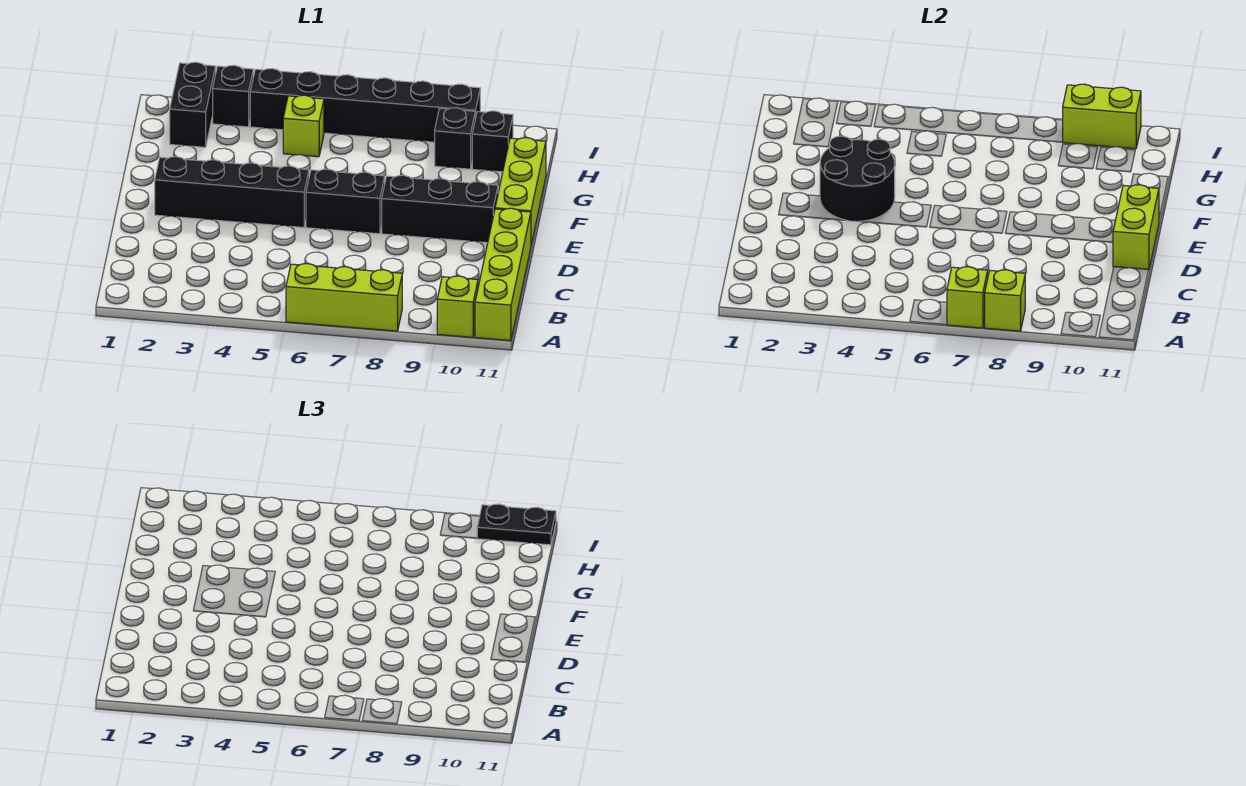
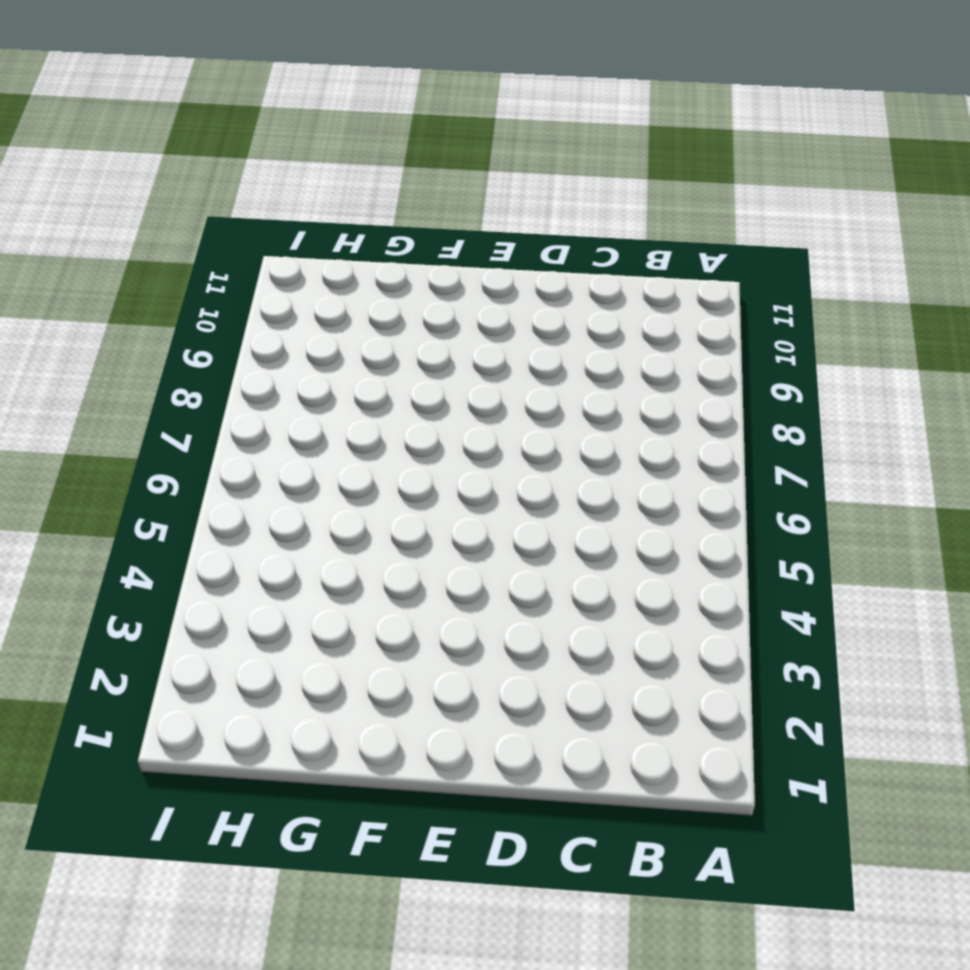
none -> lime brick A6:A8 level 1
none -> lime brick A10 level 1
none -> lime brick A11:D11 level 1

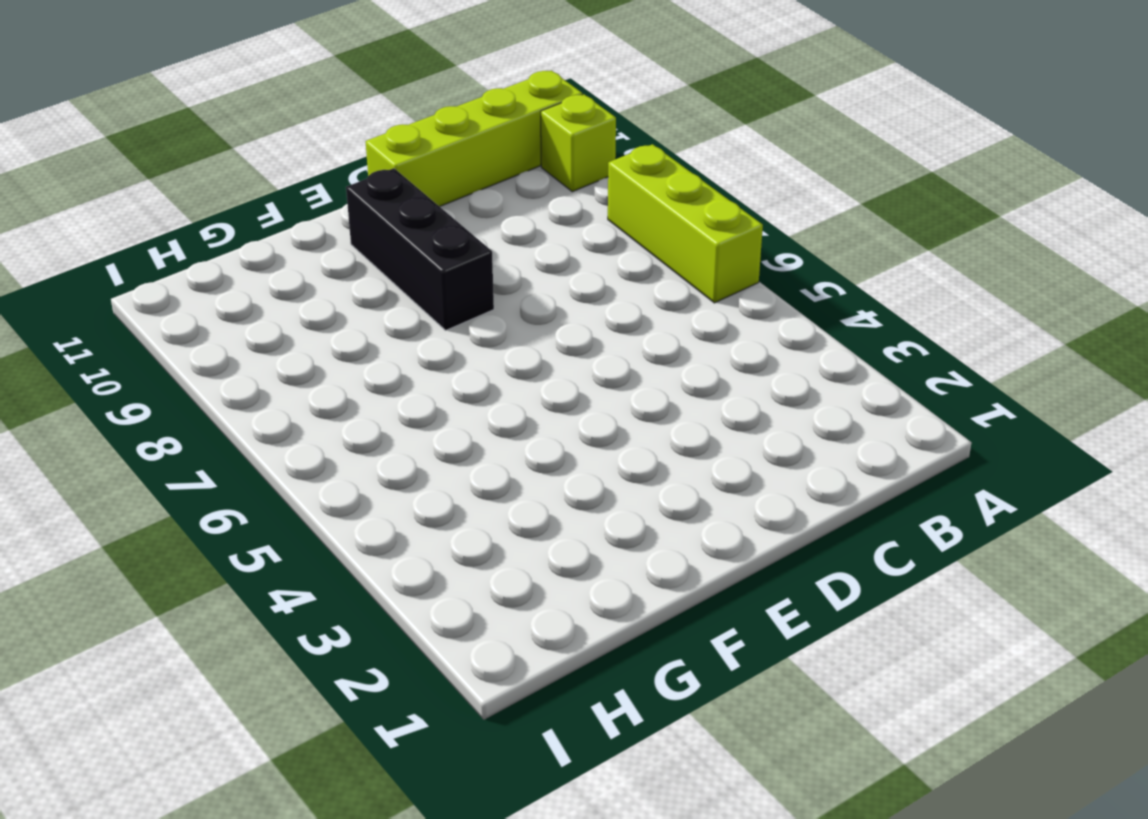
none -> black brick E2:E5 level 1
none -> black brick E6:E7 level 1
none -> lime brick E11:G11 level 1

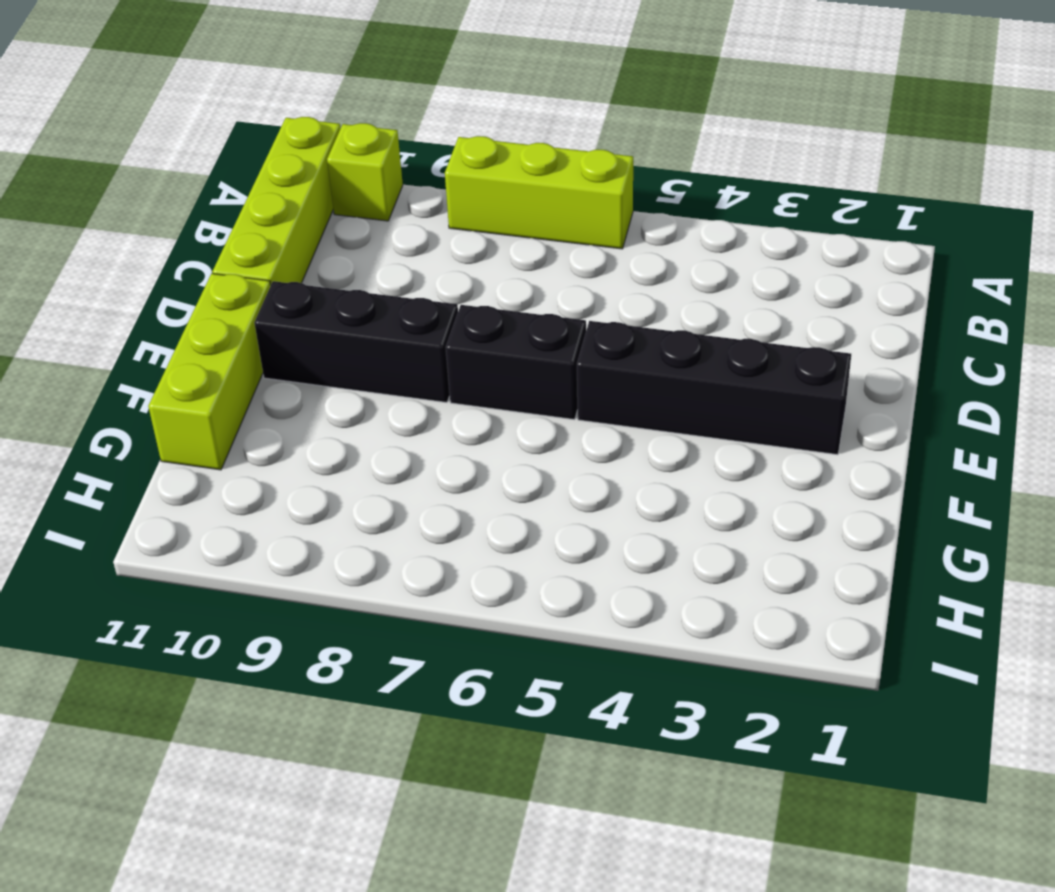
none -> black brick H2:I2 level 1
none -> lime brick H5 level 1
none -> black brick H9 level 1

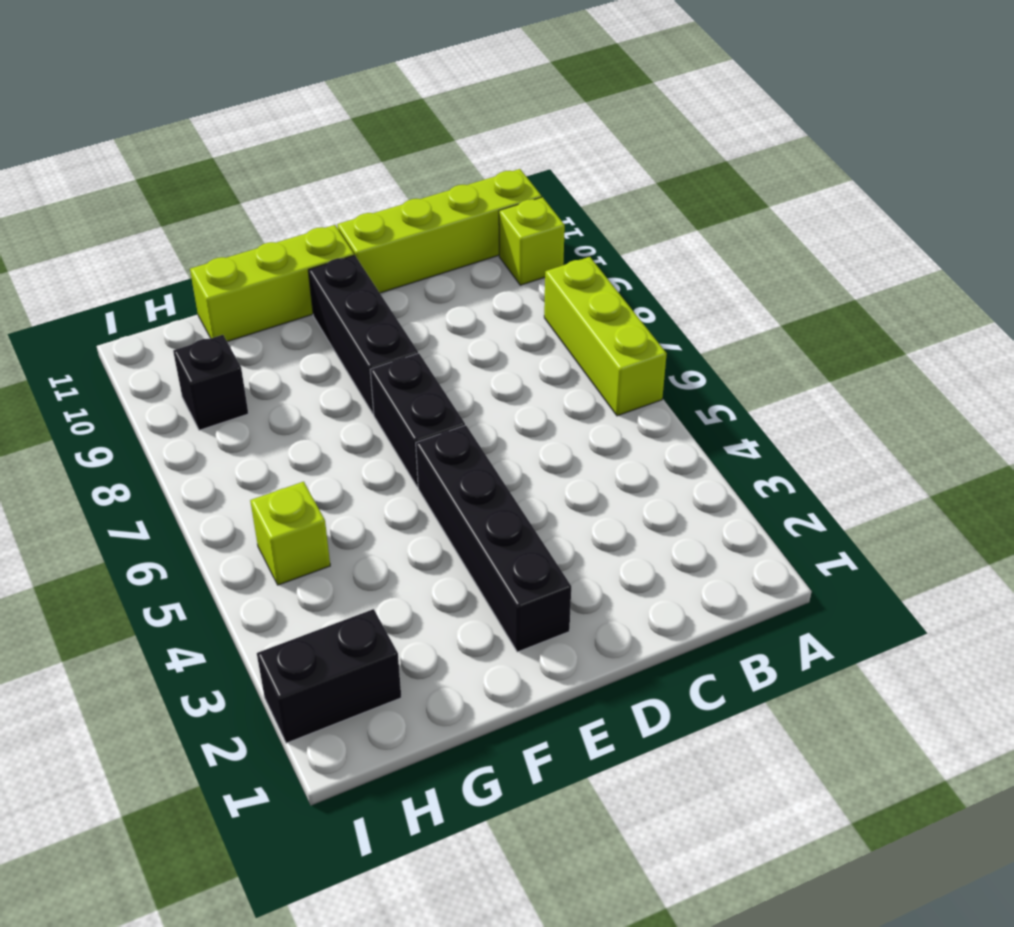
none -> black brick H10 level 1
none -> black brick I3 level 1
none -> black brick I4:I9 level 1

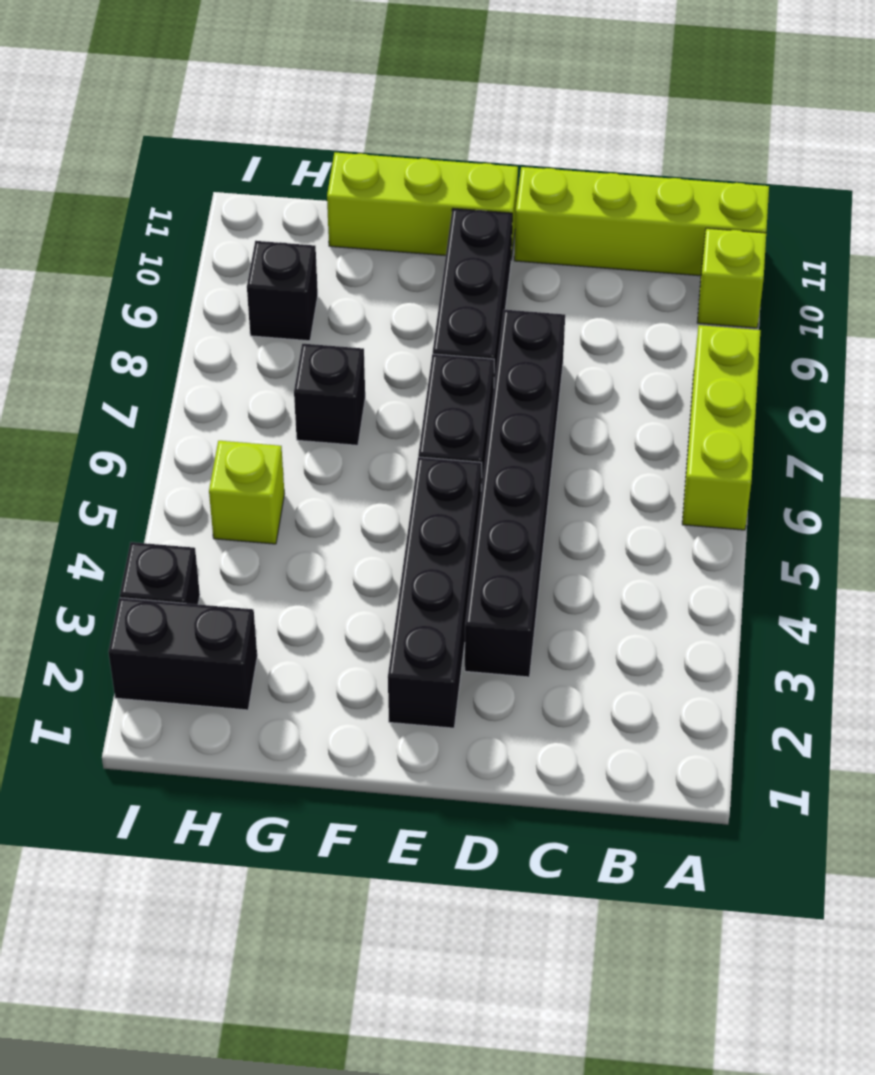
black brick D3:D8 level 1 -> black brick I4:I9 level 1
black brick G7 level 1 -> black brick H10 level 1
none -> lime brick A7 level 2
none -> lime brick A8 level 2
none -> lime brick D11:E11 level 2

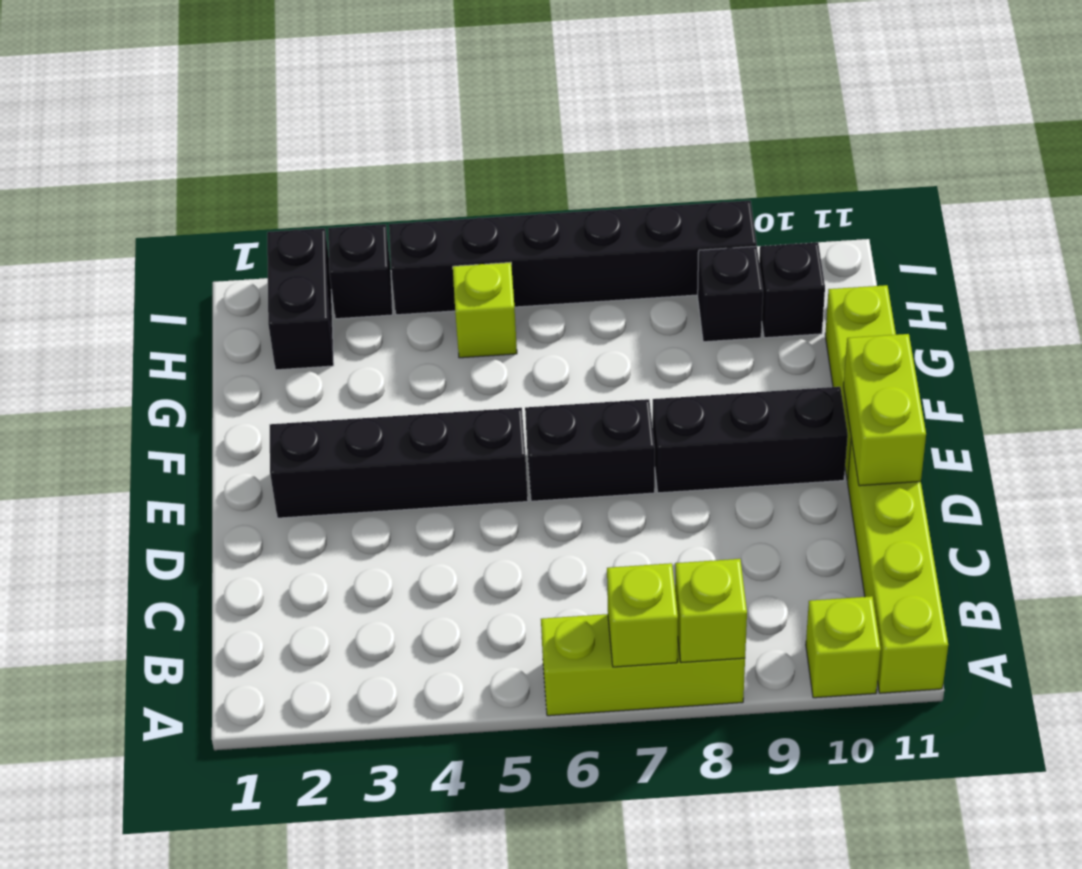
none -> black round brick E3:F4 level 2
none -> lime brick I9:I10 level 2
none -> black plate I10:I11 level 3

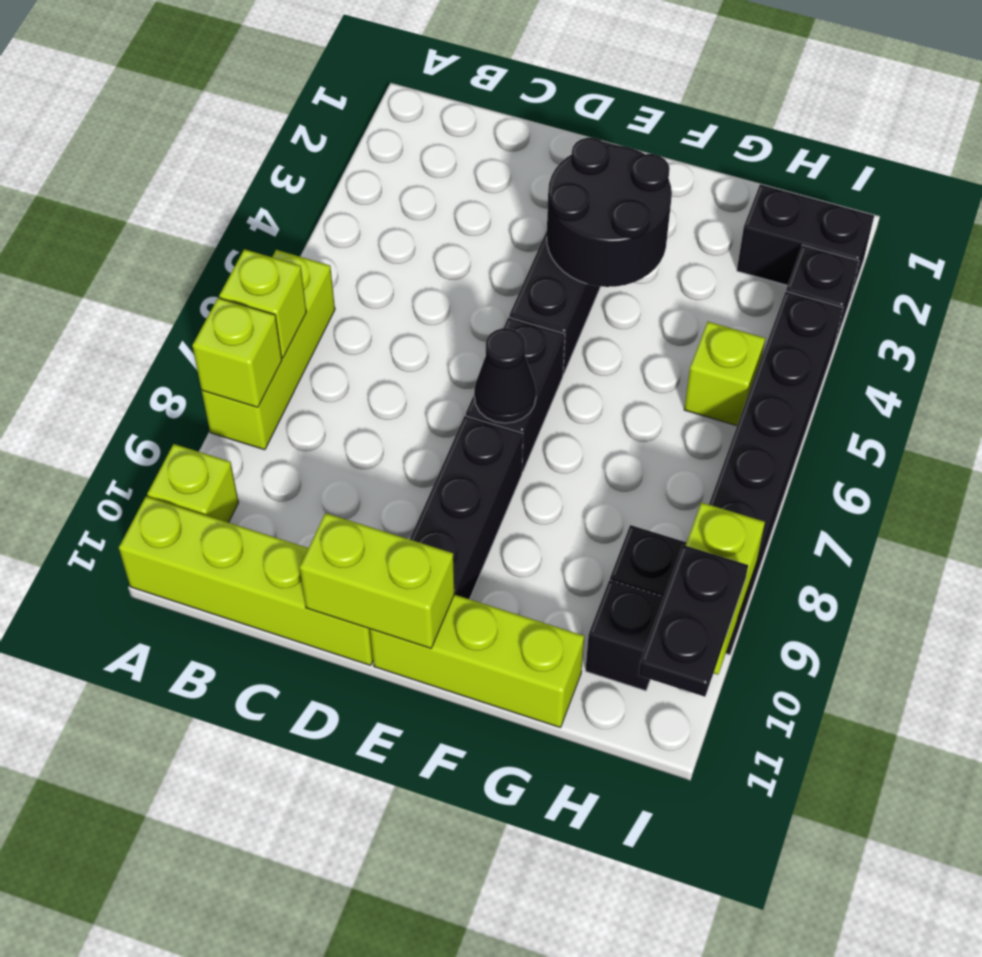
black cone E7 level 2 -> none

